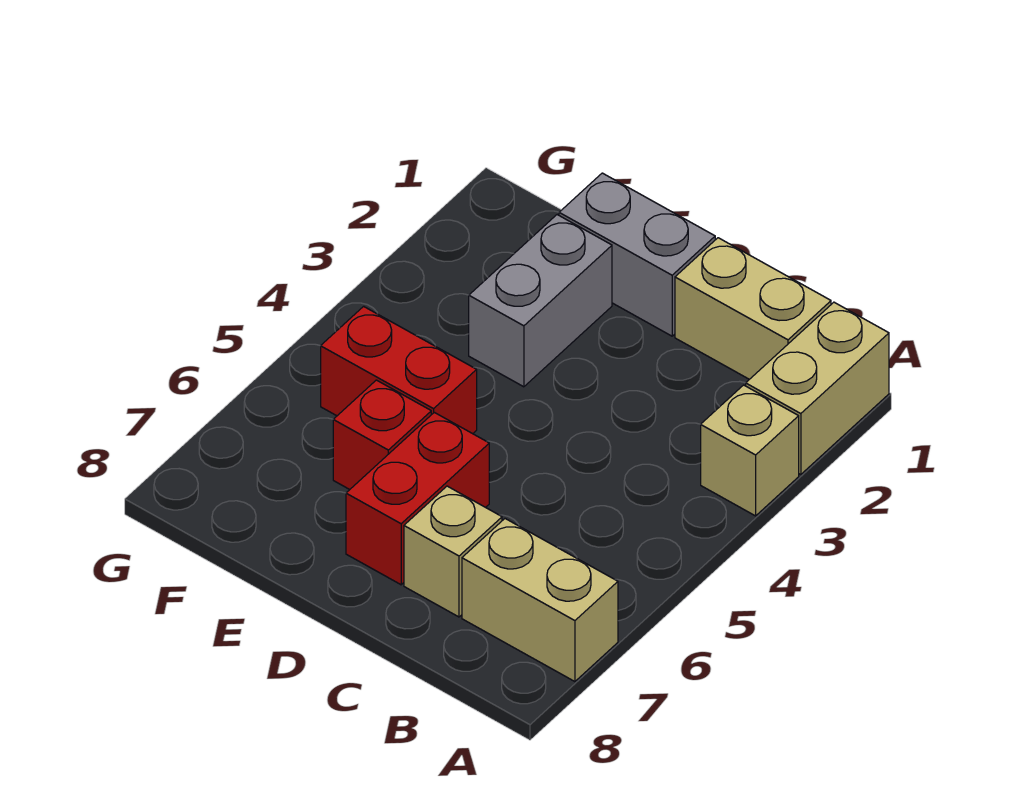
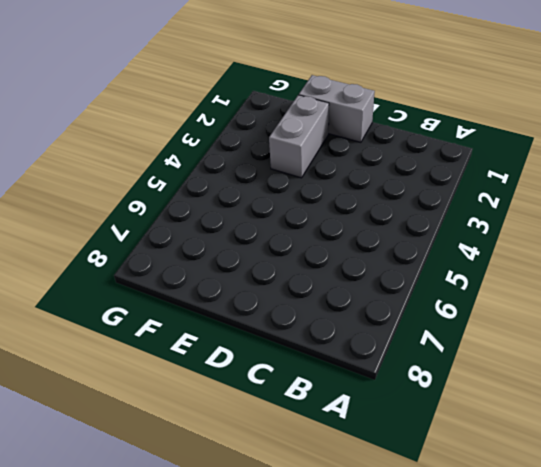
none -> tan brick A1:A2 level 1
none -> tan brick A3 level 1

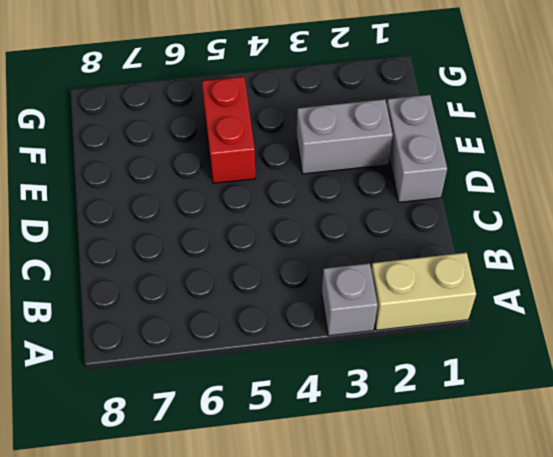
grey brick A3 level 1 -> tan brick A3 level 1
none -> tan brick A7:B7 level 1
none -> tan brick B1:C1 level 1

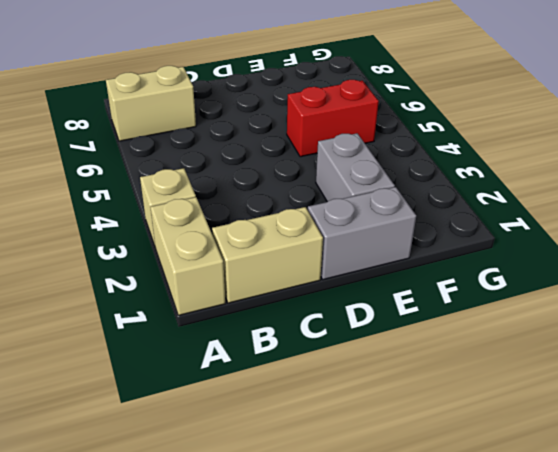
none -> tan brick C7 level 1
none -> red brick D6:D7 level 1

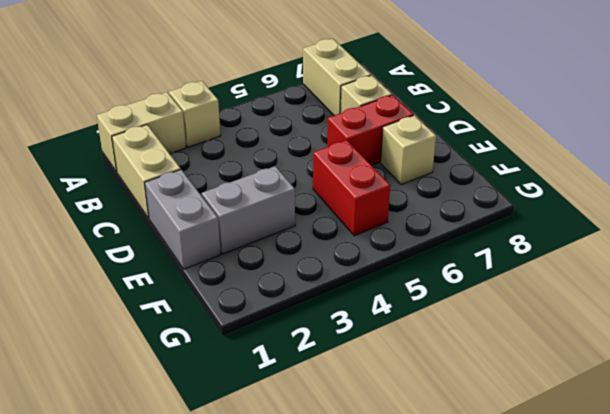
tan brick E7 level 1 -> none
none -> red brick E6 level 1

